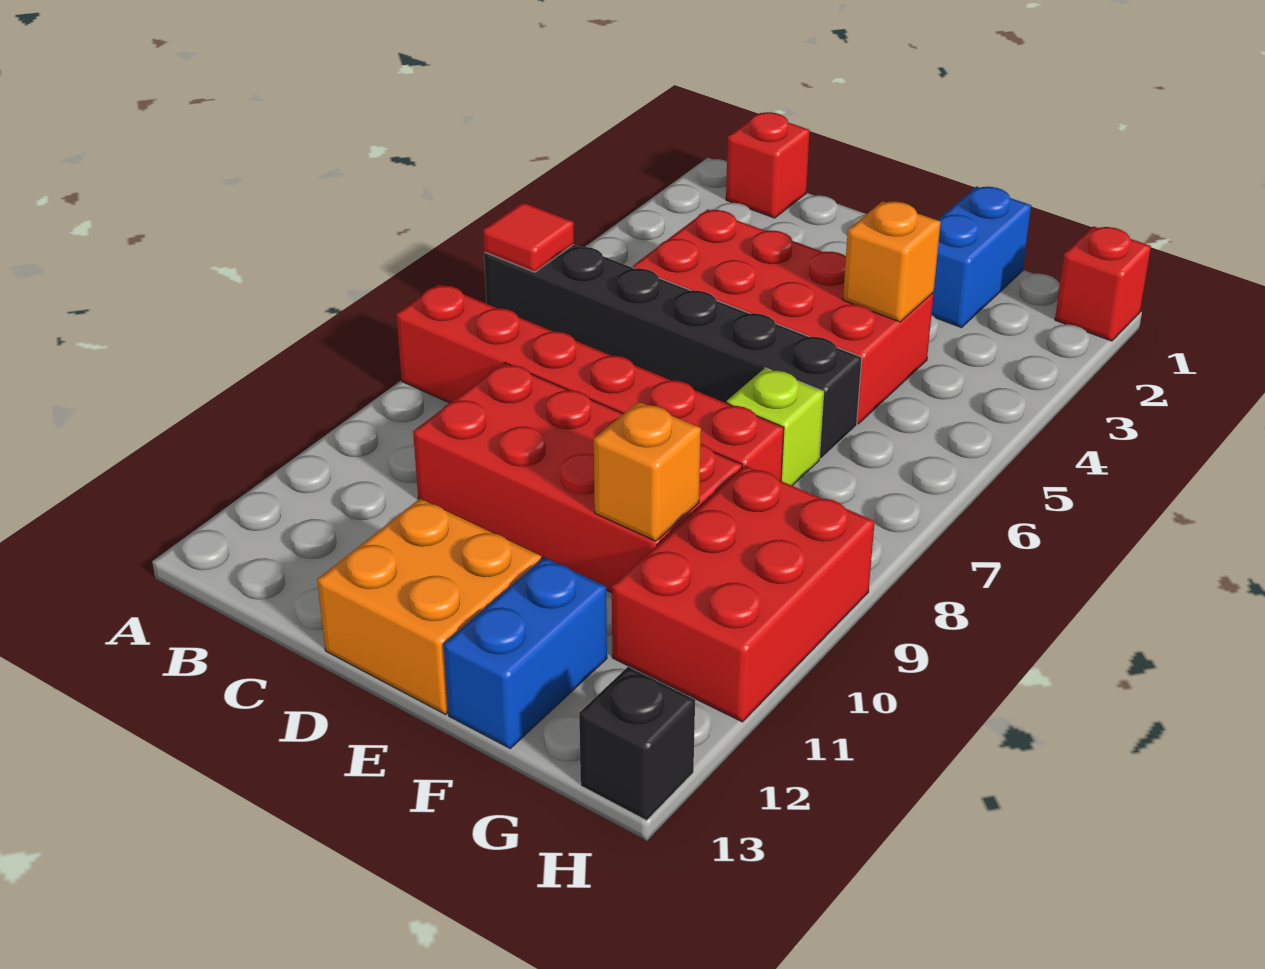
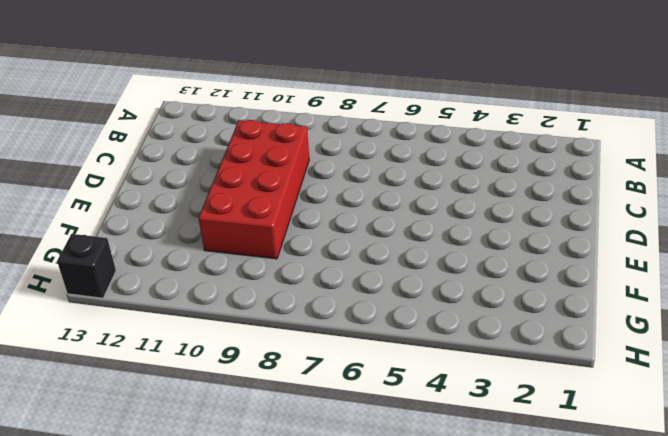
none -> black brick A6:F6 level 1
none -> red brick A8:F8 level 1
none -> red brick B1 level 1

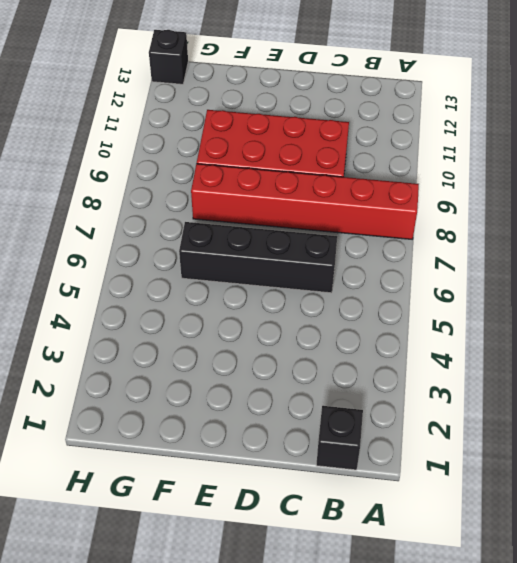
black brick B1 level 1 -> red brick B1 level 1
black brick C6:F6 level 1 -> black brick A6:F6 level 1
none -> red brick C4:F5 level 1
none -> orange brick D12:E13 level 1
none -> blue brick F1:F2 level 1

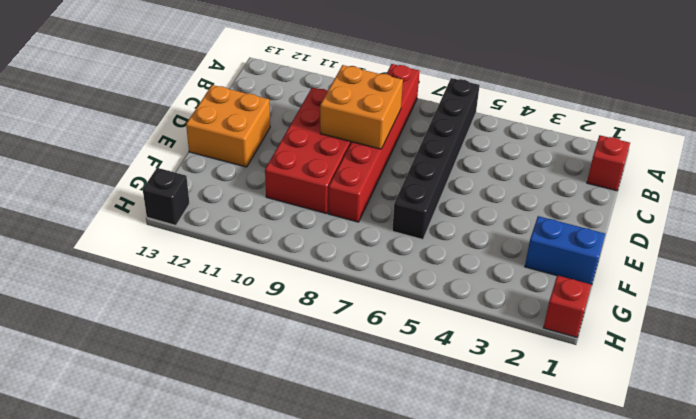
orange brick C8:D9 level 2 -> none
none -> red brick C4:F5 level 1
none -> lime brick F7 level 1
none -> blue brick F12:F13 level 1

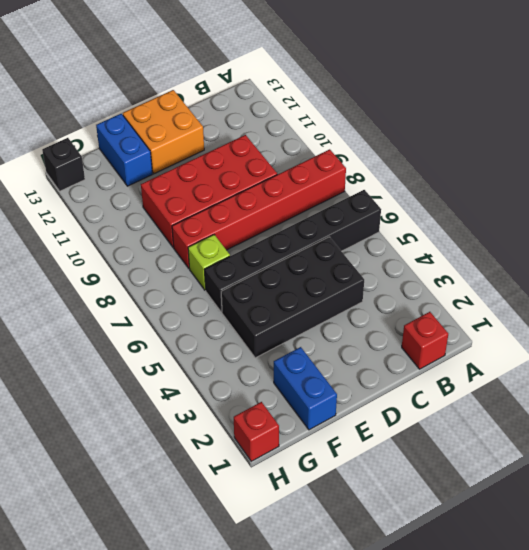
black brick C4:F5 level 1 -> red brick C4:F5 level 1
none -> red brick G9:H11 level 1
none -> red tile A6 level 2
none -> orange brick F4 level 2

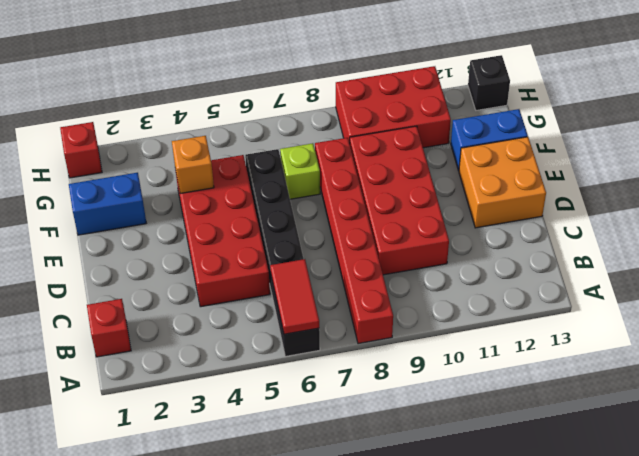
red tile A6:B6 level 2 -> red tile A6 level 2
none -> orange brick F10 level 2

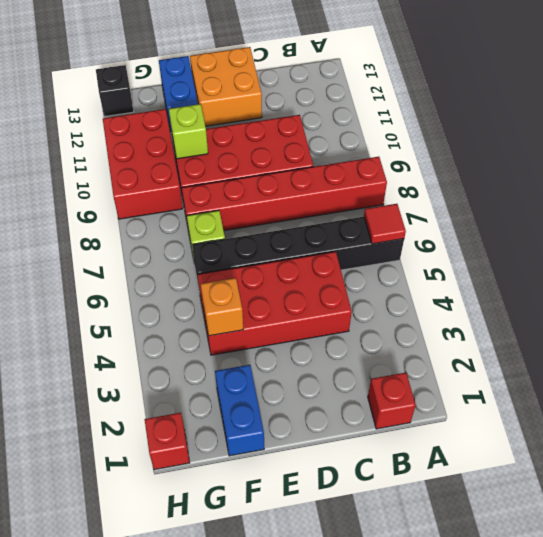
lime brick F10 level 2 -> orange brick F10 level 2

